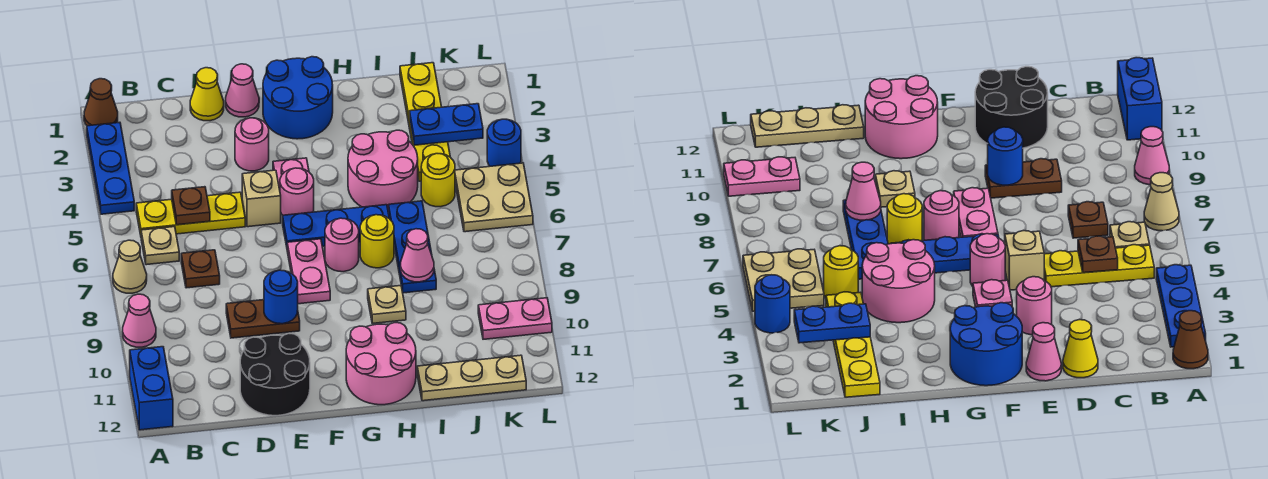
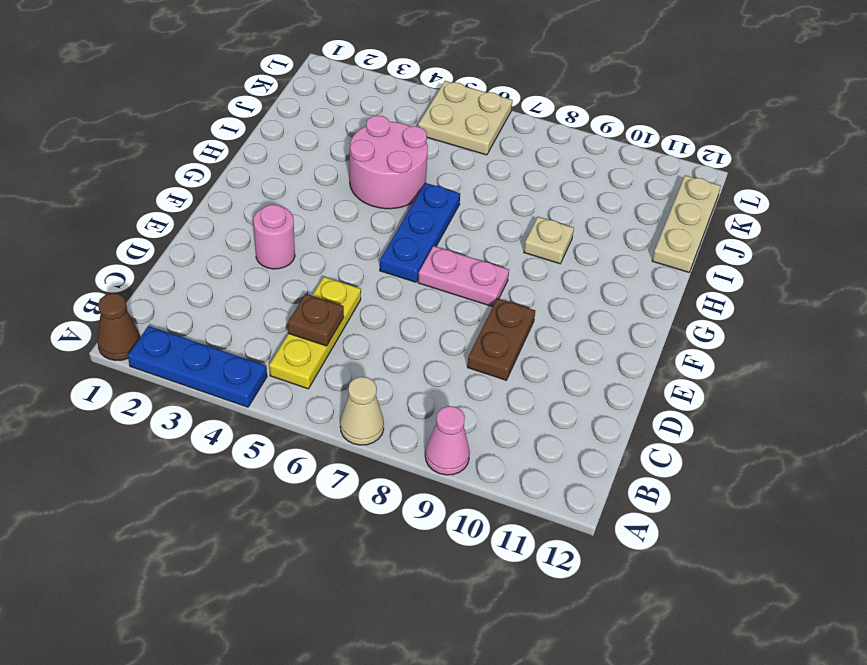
none -> blue brick A11:A12 level 1
none -> tan plate B6 level 1
none -> brown plate C7 level 1
none -> yellow cone D1 level 1

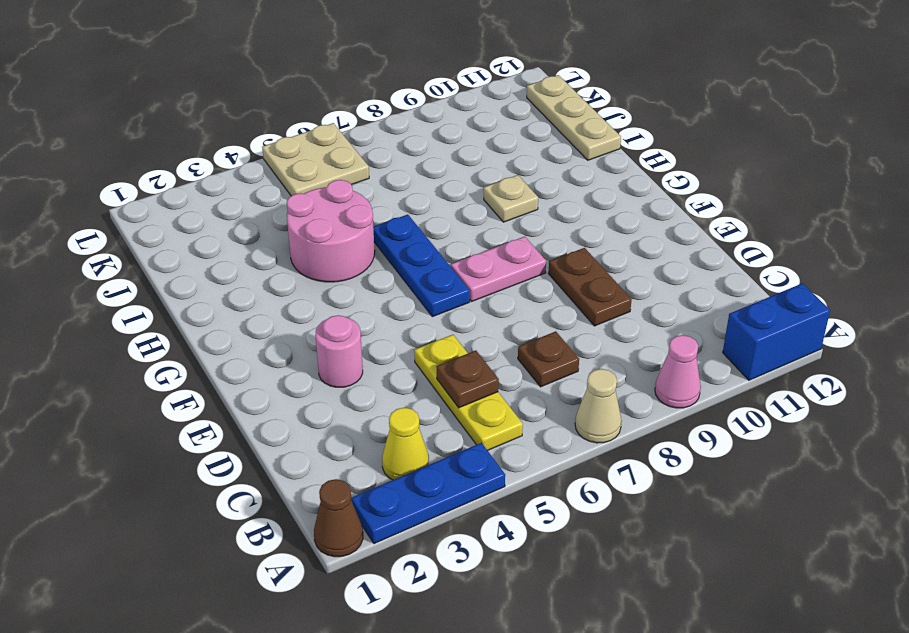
yellow cone B3 level 1 -> yellow cone D1 level 1
none -> tan plate B6 level 1
none -> black round brick D11:E12 level 1
none -> pink cone E1 level 1
none -> tan brick E5 level 1

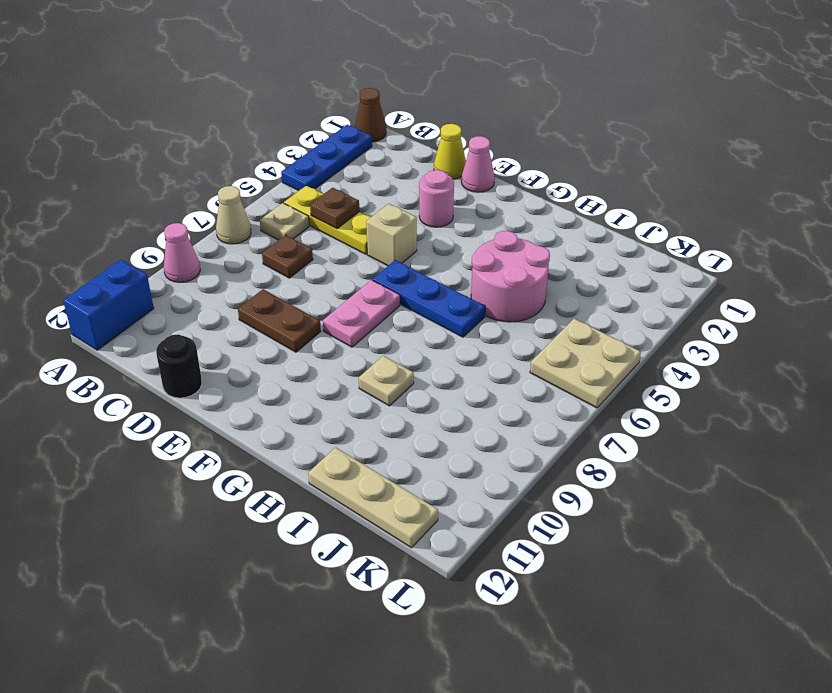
black round brick D12 level 1 -> black round brick D11:E12 level 1
none -> blue round brick F1:G2 level 1
none -> pink plate F4 level 1
none -> pink round brick F5 level 1
none -> pink round brick G7 level 1

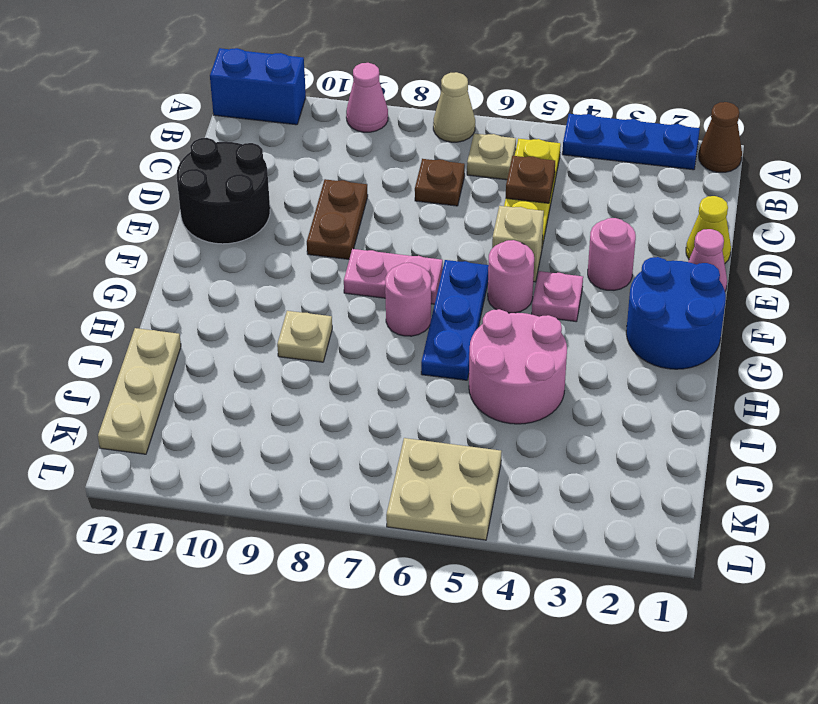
none -> pink round brick G11:H12 level 1
none -> yellow round brick H7 level 1
none -> blue plate I6:I8 level 1
none -> yellow plate J1:J4 level 1

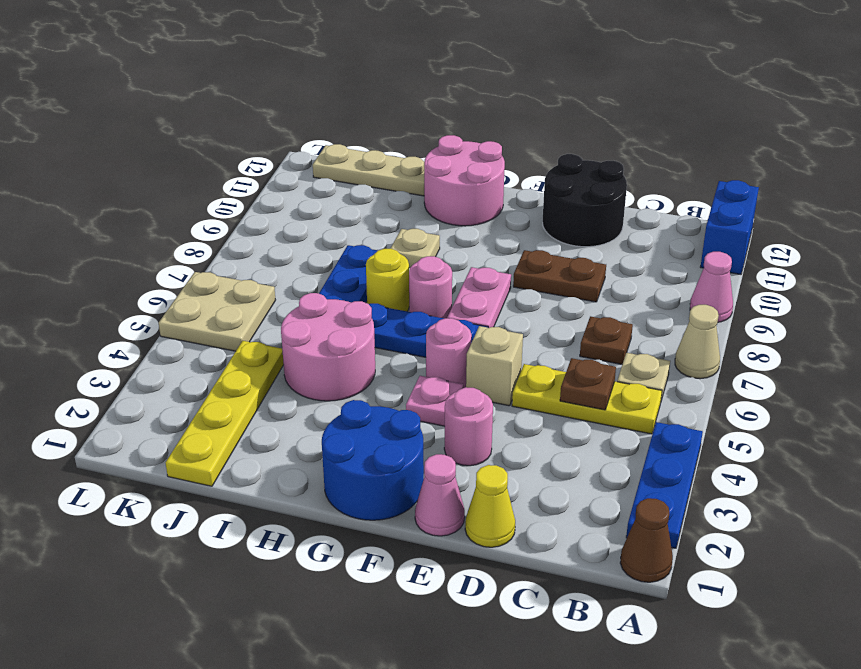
none -> yellow round brick J5 level 1
none -> pink plate K10:L10 level 1
none -> blue round brick L4 level 1
none -> blue round brick E9 level 2

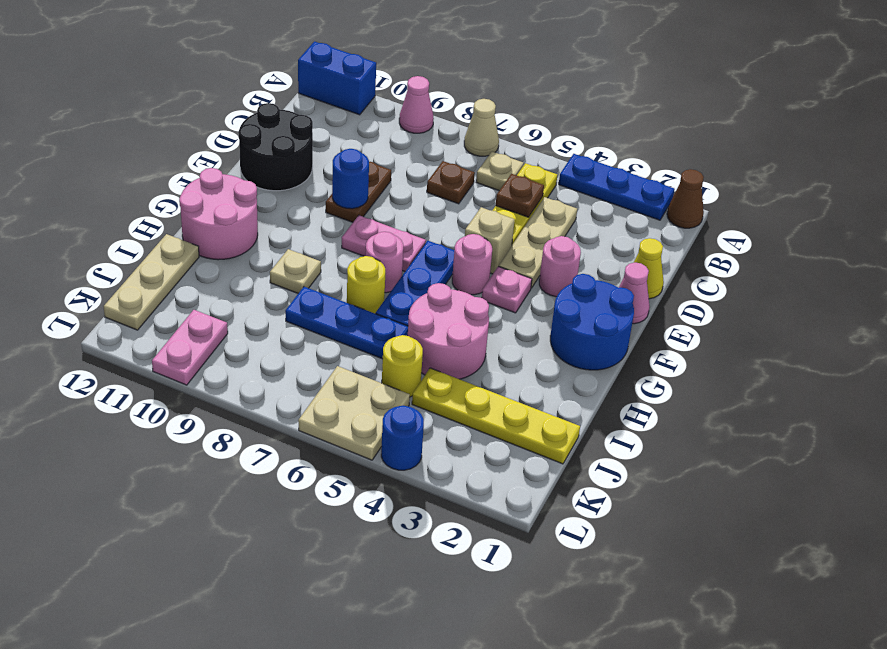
tan plate C4:E4 level 1 -> none
none -> pink cone I8 level 2
none -> blue plate J3:K3 level 2

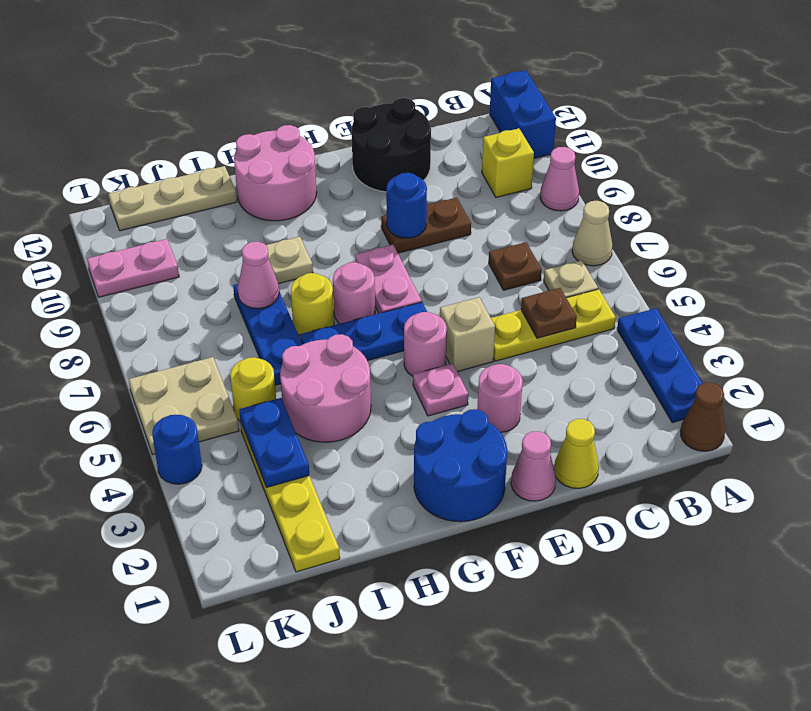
yellow brick B10 level 1 -> none
blue plate J3:J4 level 2 -> blue plate J3:K3 level 2

